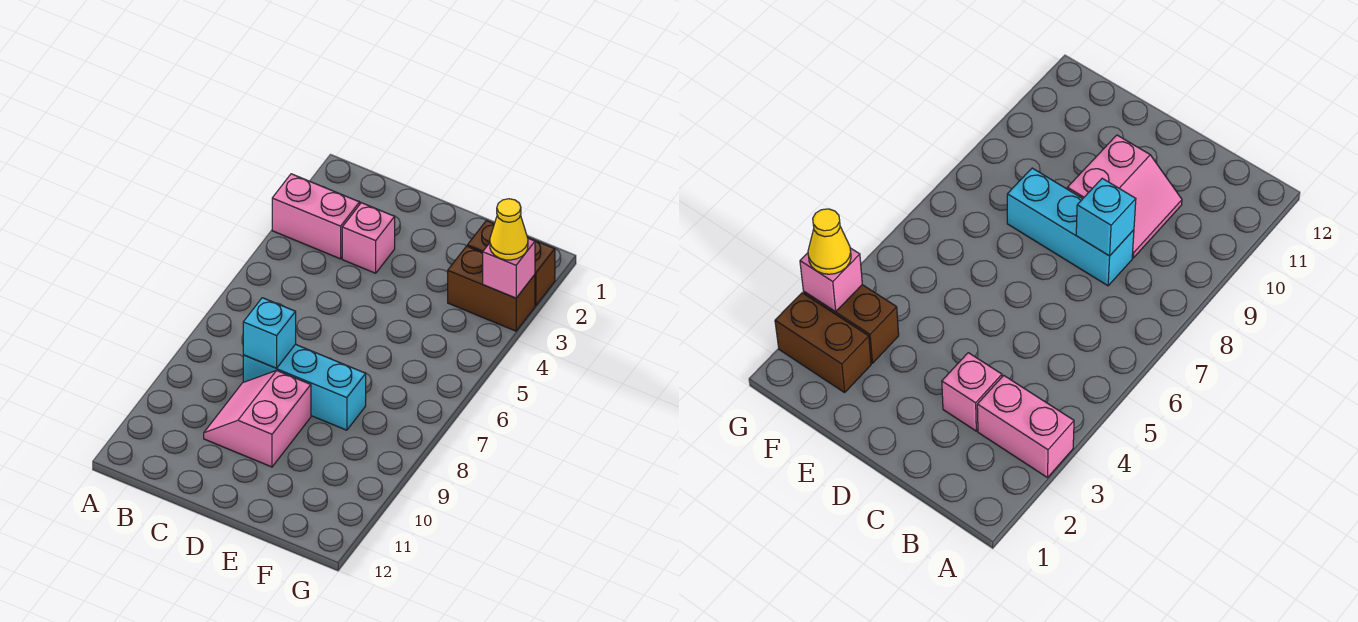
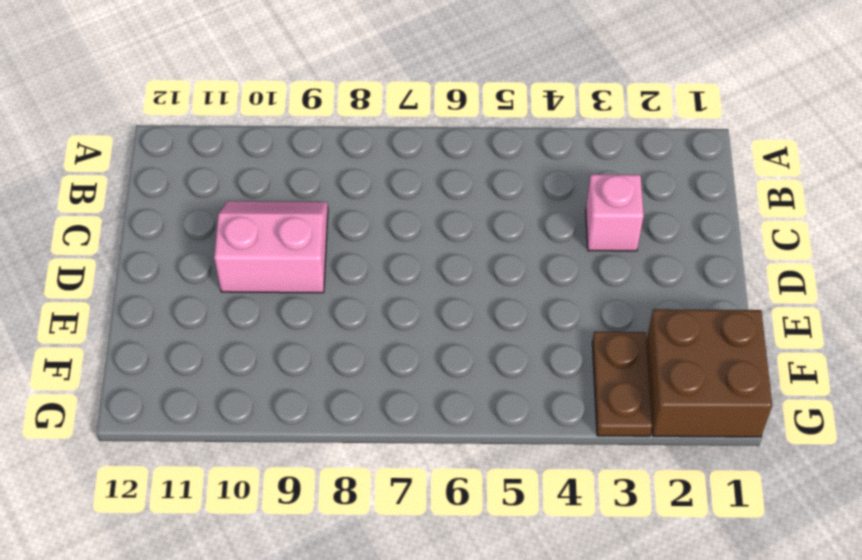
brown brick F1:G2 level 1 -> brown brick F2:G2 level 1
brown plate F3:G3 level 1 -> brown brick F3:G3 level 1
none -> pink brick A3:B3 level 1
none -> cyan brick C8:E8 level 1

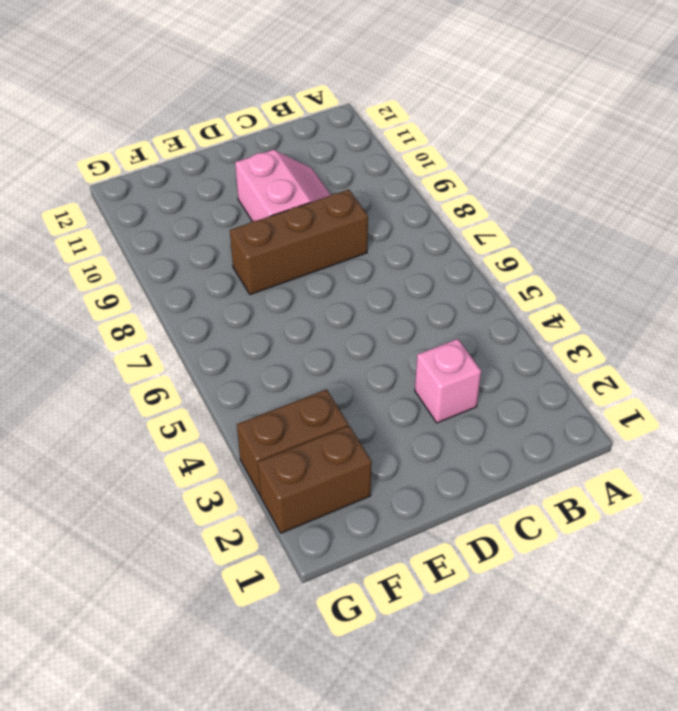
brown brick C8:E8 level 1 -> cyan brick C8:E8 level 1
none -> pink brick A3:B3 level 1
none -> cyan brick C8 level 2

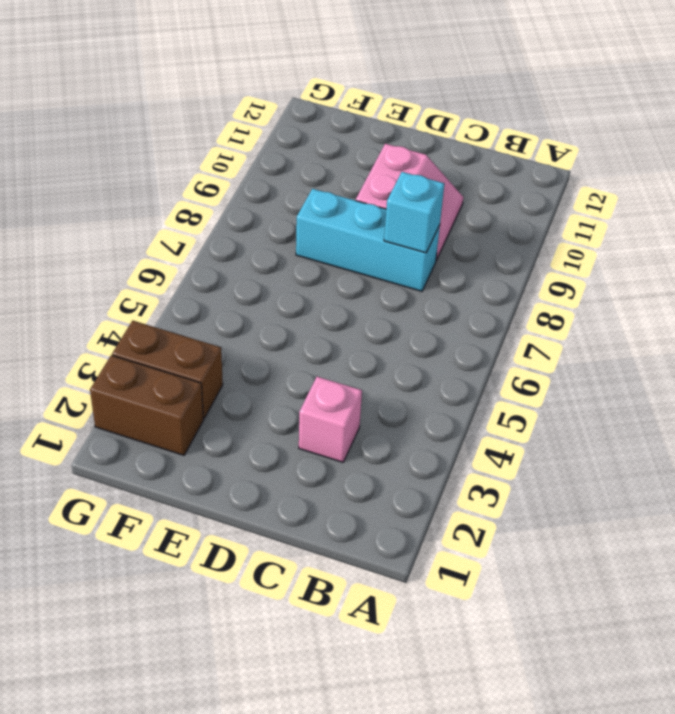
none -> pink brick A3:B3 level 1
none -> pink brick G3 level 2

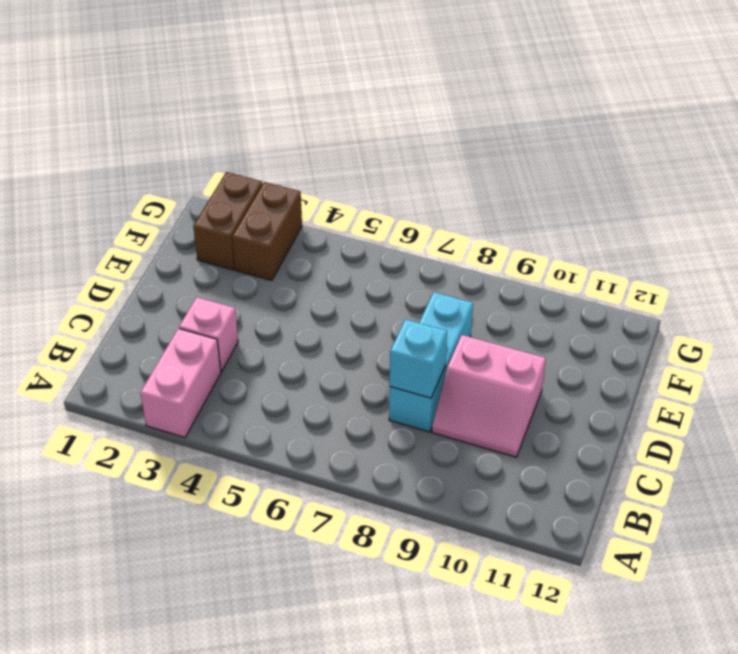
none -> pink brick G3 level 2
none -> yellow cone G3 level 3

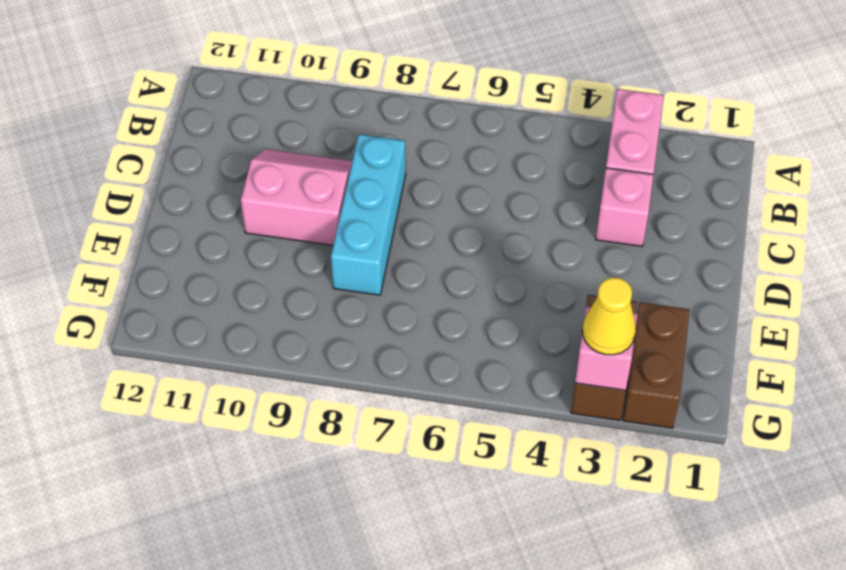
none -> cyan brick C8 level 2

